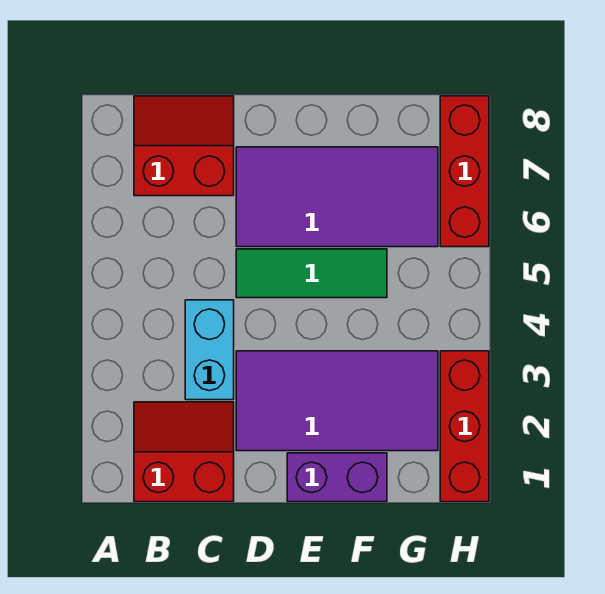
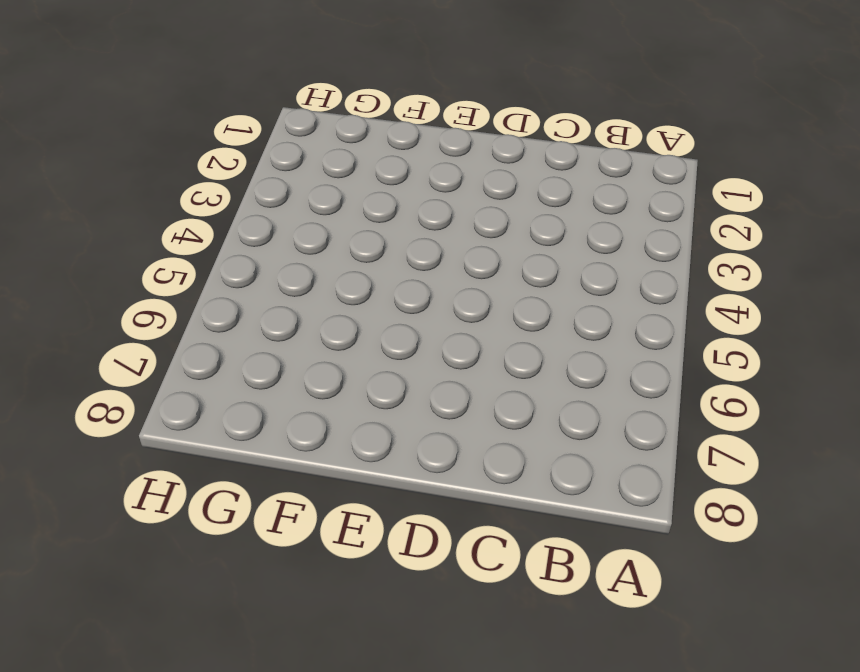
none -> red slope B1:C2 level 1 top 1
none -> red slope B7:C8 level 1 top 7

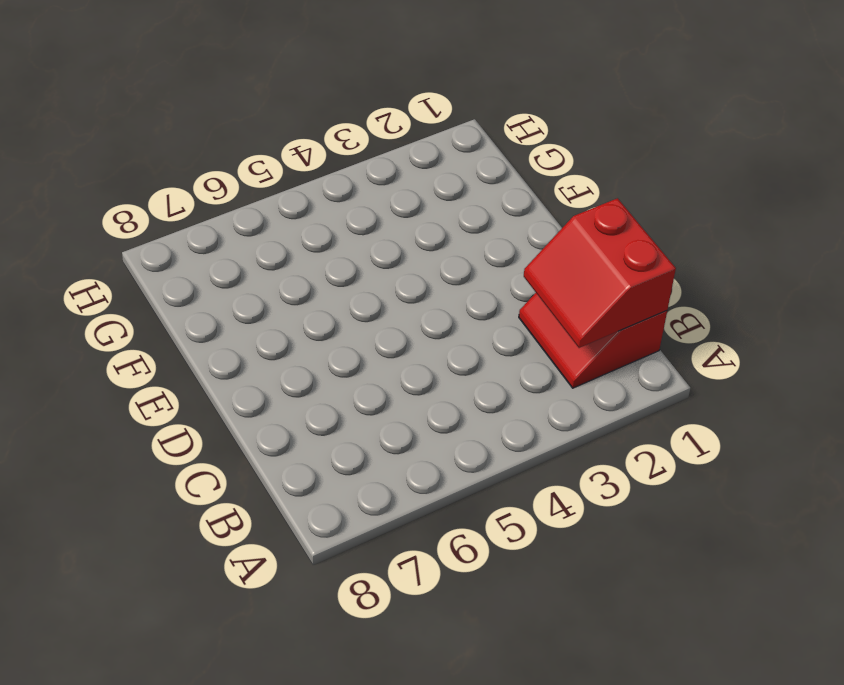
red slope B1:C2 level 2 top 1 -> red slope B7:C8 level 1 top 7
none -> cyan brick C3:C4 level 1
none -> purple tile D2:G3 level 1

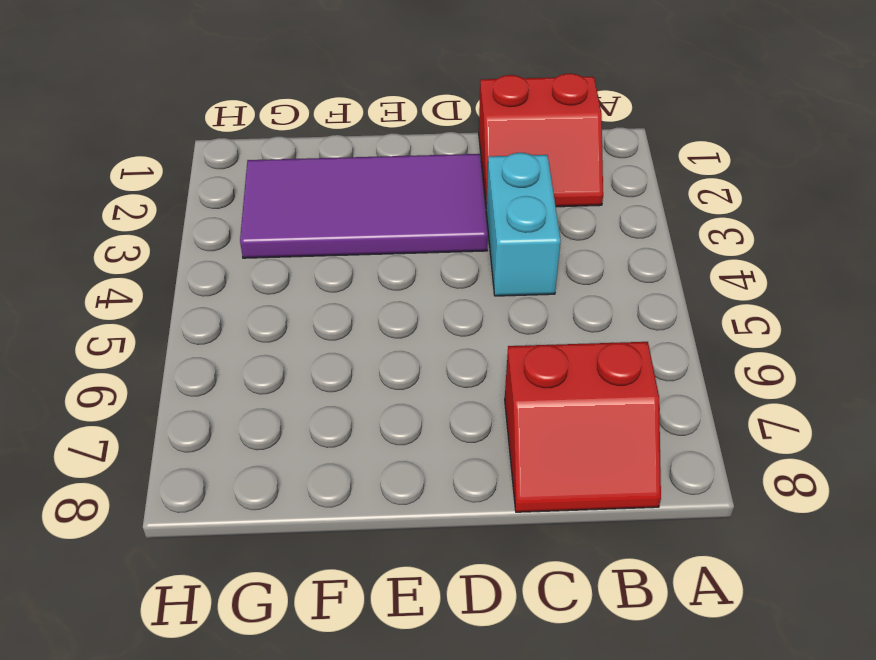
none -> green tile D5:F5 level 1
none -> purple tile D6:G7 level 1

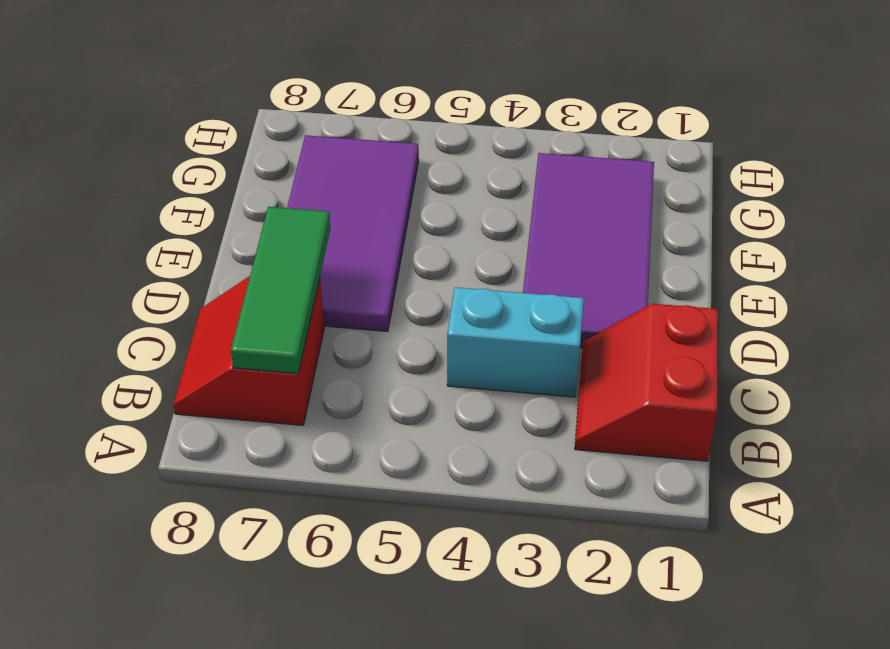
green tile B7:D7 level 2 -> green tile D5:F5 level 1
none -> purple brick E1:F1 level 1
none -> red brick H1:H3 level 1

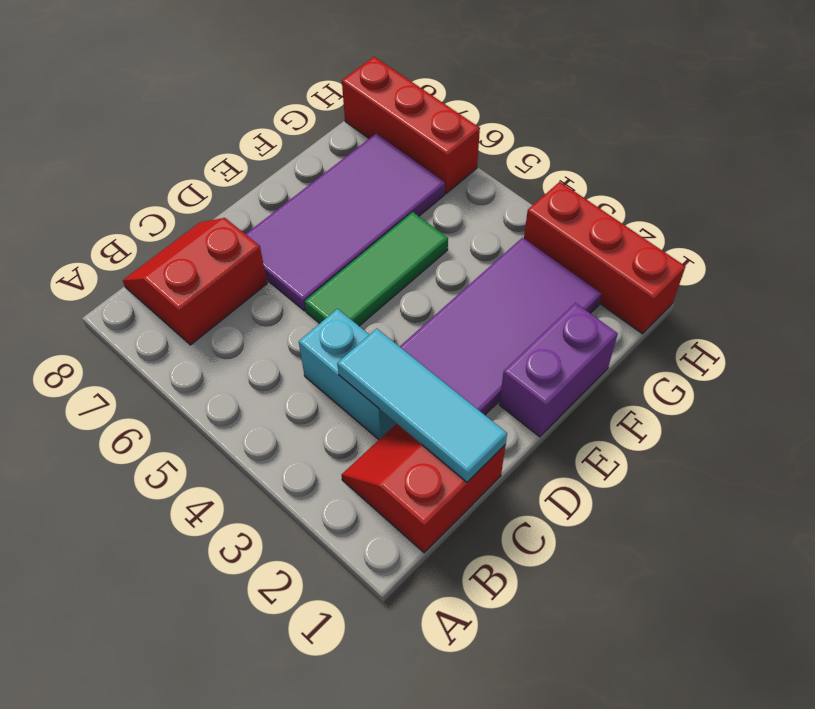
cyan tile C1:C3 level 2 -> none

